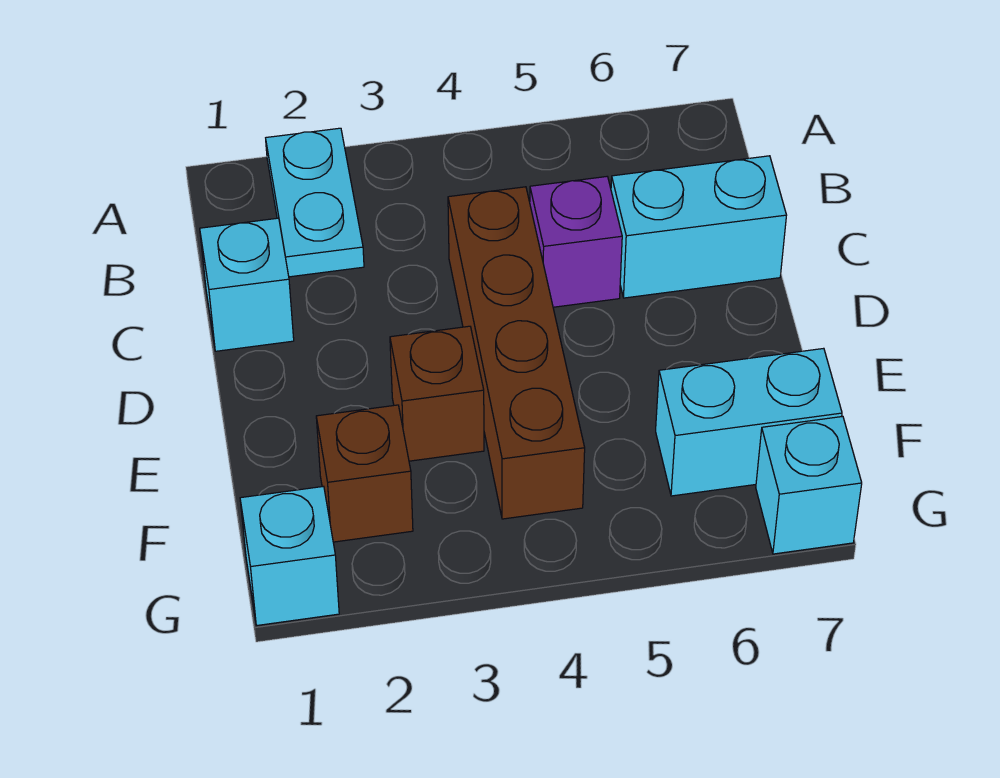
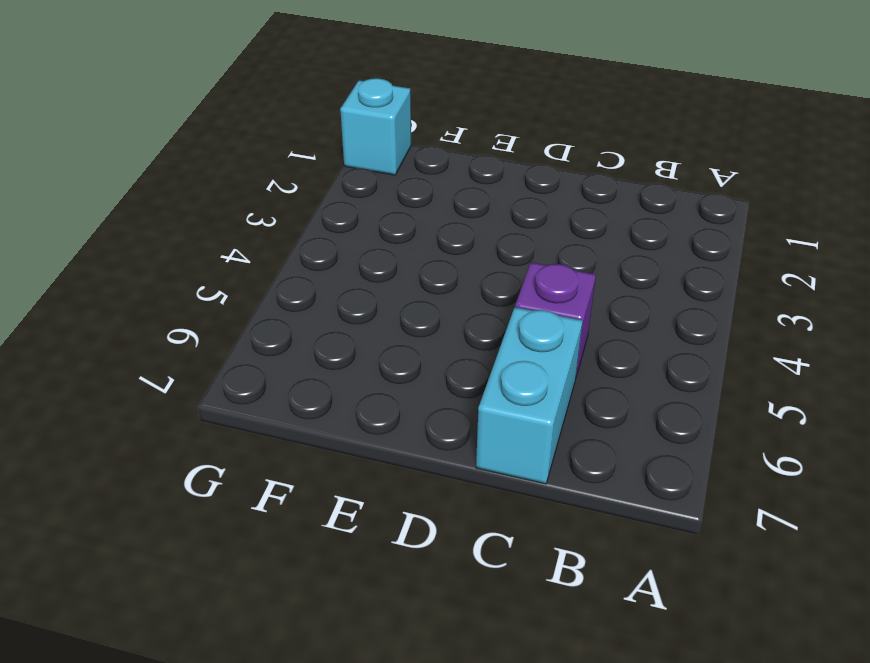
none -> cyan plate A2:B2 level 1
none -> cyan brick C1 level 1

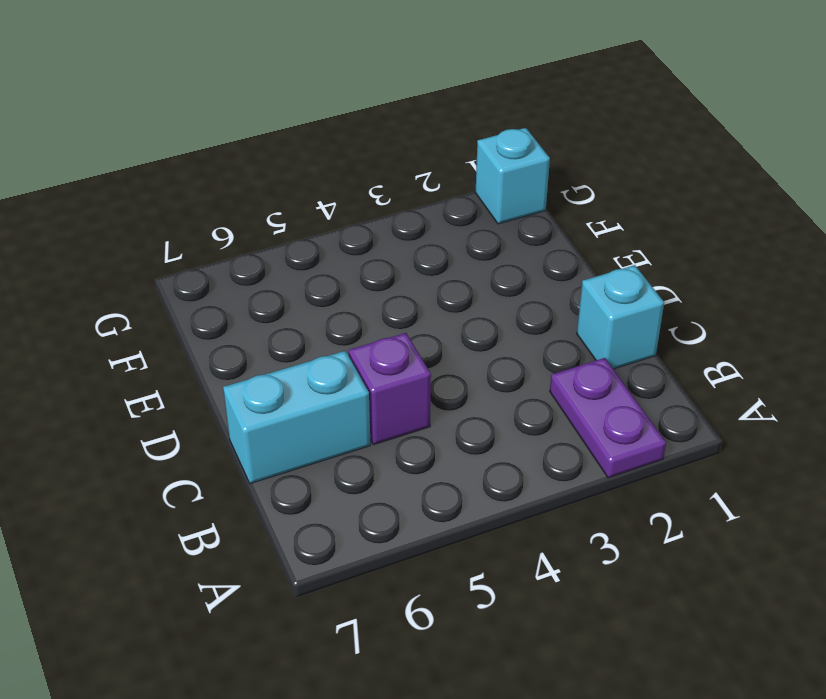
purple plate A2:B2 level 1 -> cyan plate A2:B2 level 1
none -> brown brick C4:F4 level 1
none -> brown brick E3 level 1

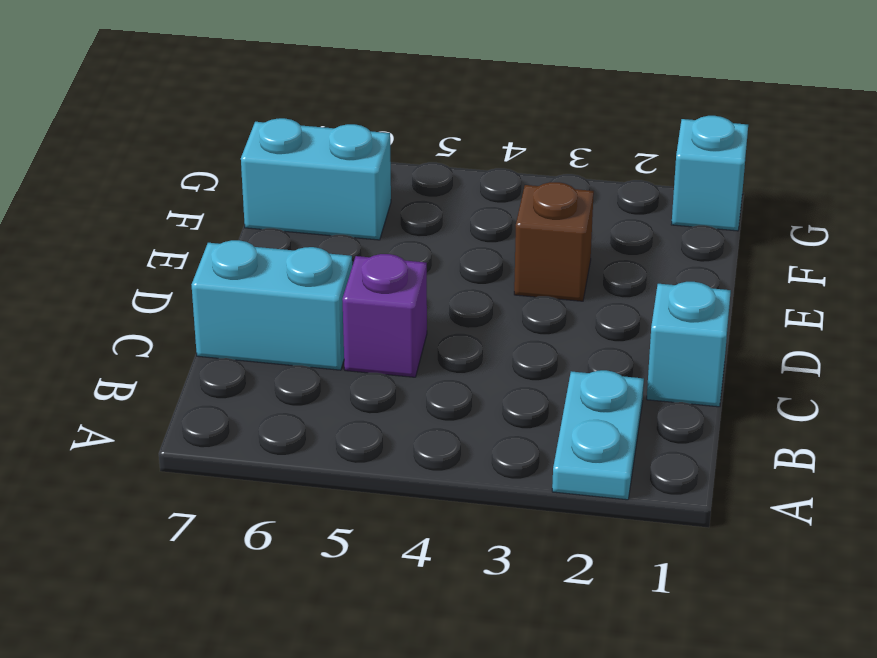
none -> brown brick C4:F4 level 1
none -> brown brick F2 level 1

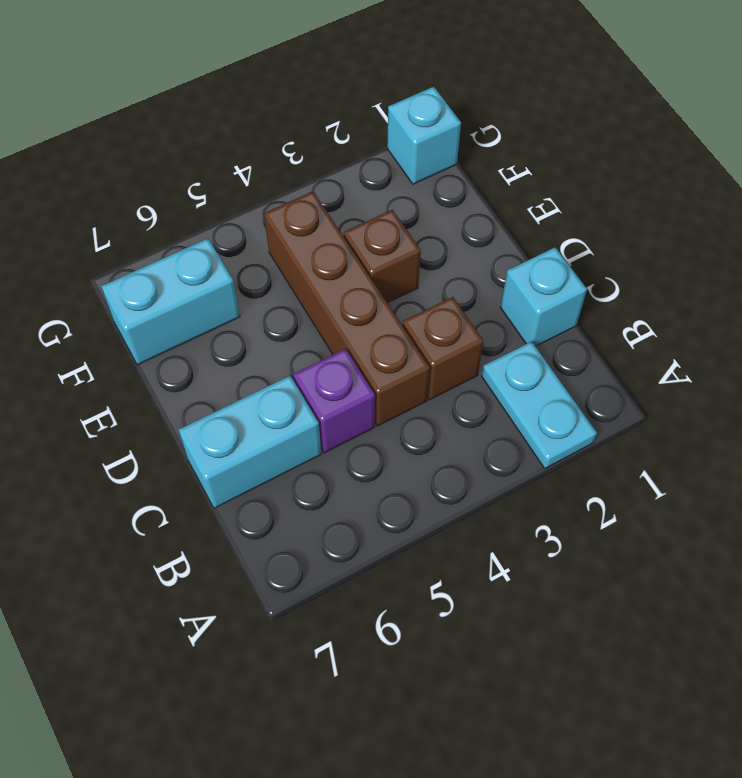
brown brick C3 level 1 -> brown brick F2 level 1
none -> cyan brick G7 level 1

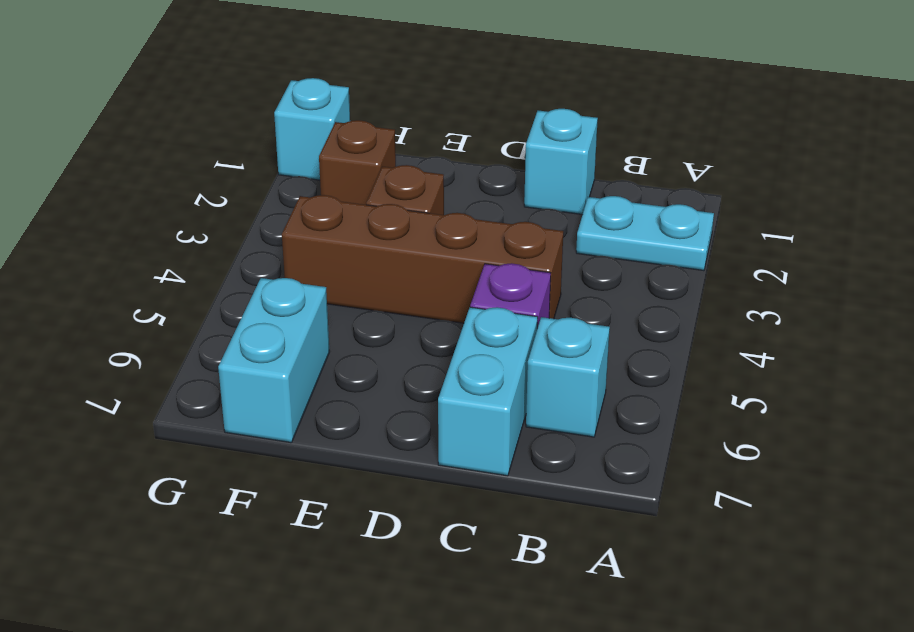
cyan brick B6 level 1 -> cyan brick G7 level 1

